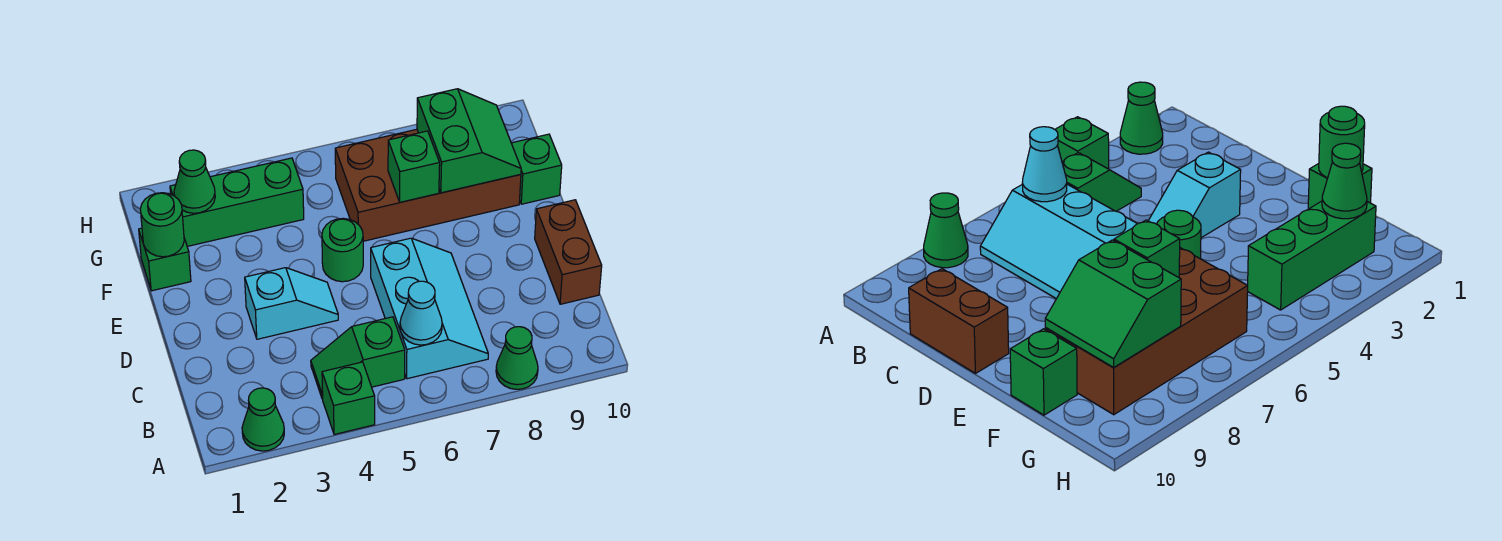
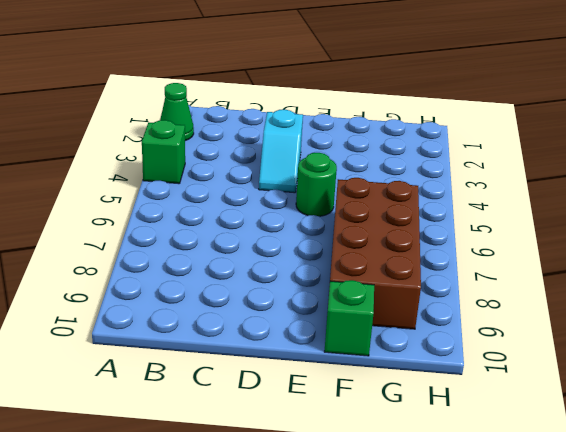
none -> green cone A8 level 1
none -> green slope B4:B5 level 1 top 5
none -> cyan slope B6:D7 level 1 top 6

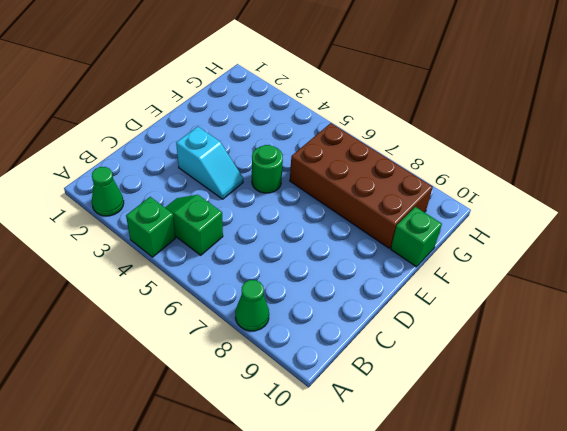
none -> cyan slope B6:D7 level 1 top 6
none -> brown brick C10:D10 level 1
none -> green brick F1 level 1

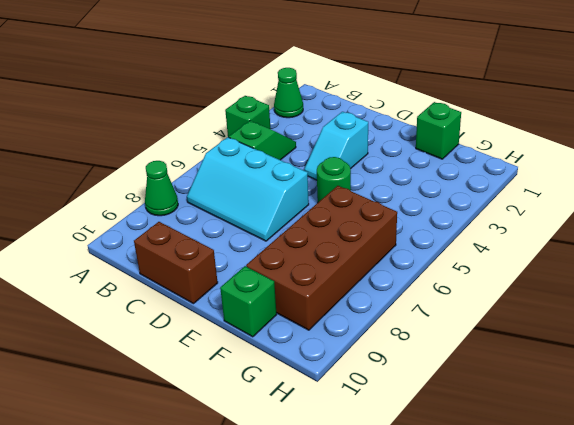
none -> green brick G2:G4 level 1
none -> cyan cone B6 level 2
none -> green round brick F1 level 2

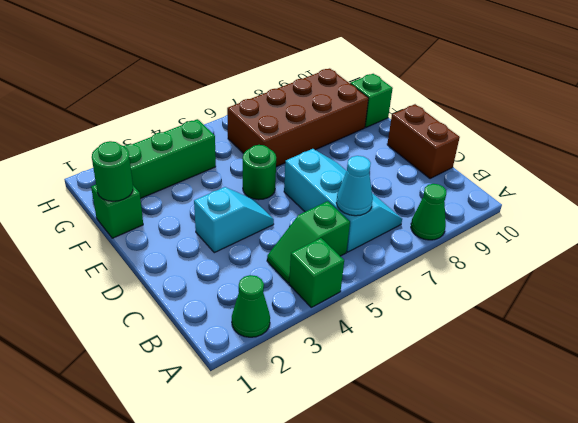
none -> green brick F7 level 2
none -> green slope F8:G9 level 2 top 8
none -> green cone G2 level 2

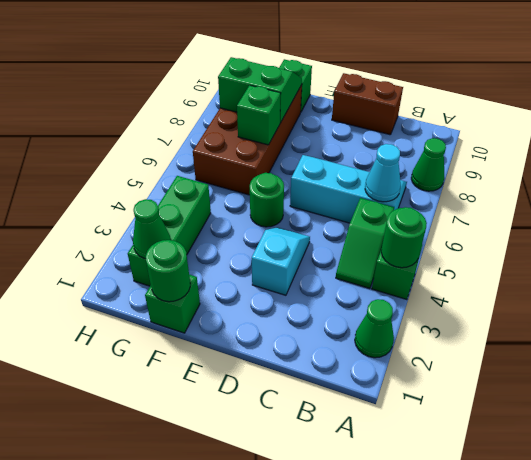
green round brick A4 level 2 -> none

